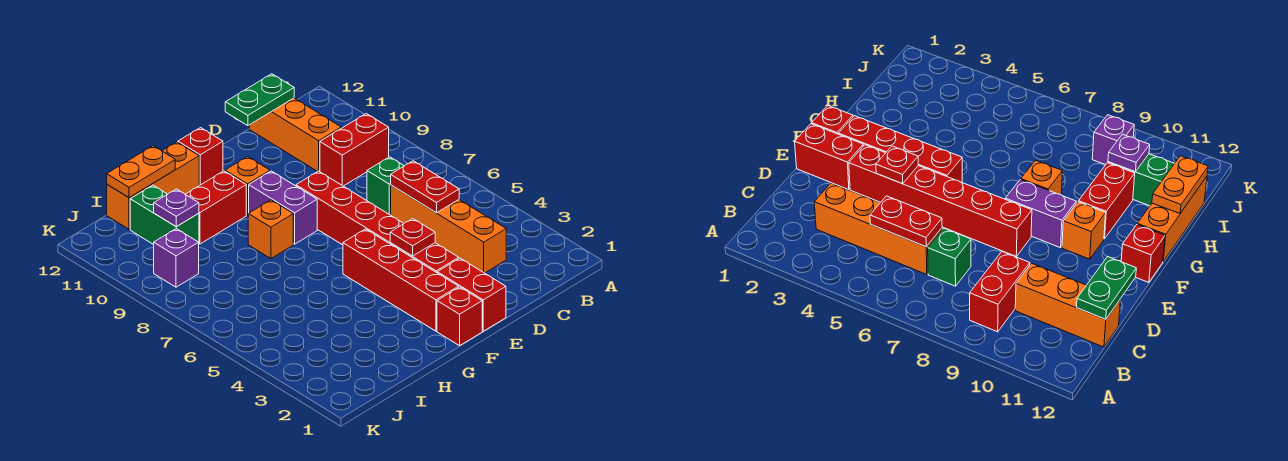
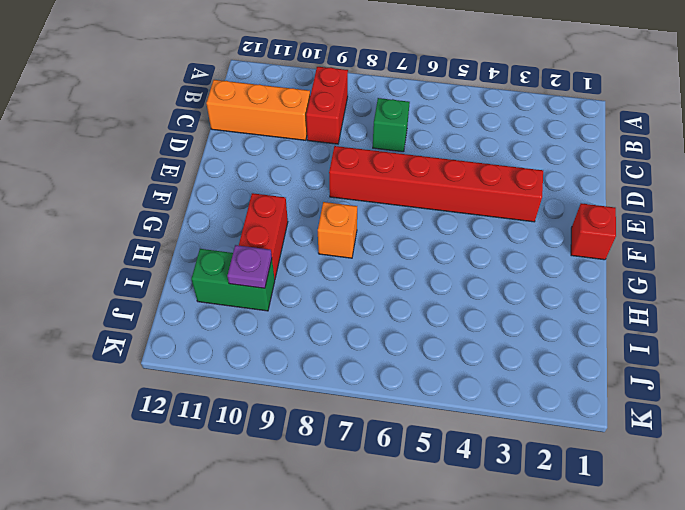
none -> orange brick C3:C6 level 1
none -> red brick E1:E2 level 1
none -> red brick F2:F5 level 1

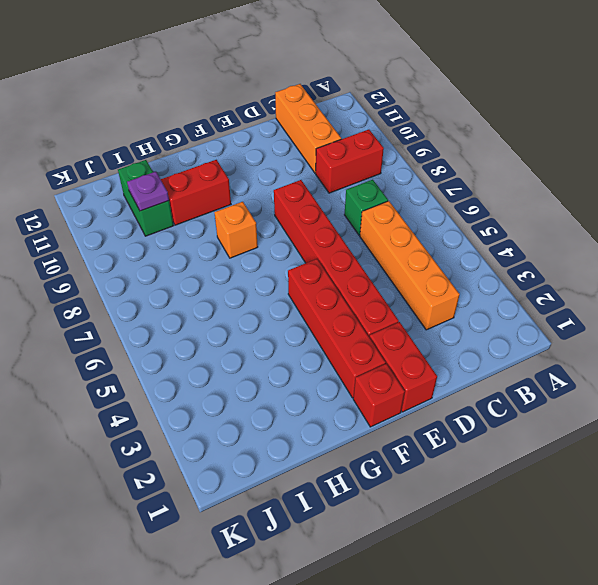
none -> purple brick F8:F9 level 1
none -> orange brick F10 level 1
none -> red brick F12 level 1

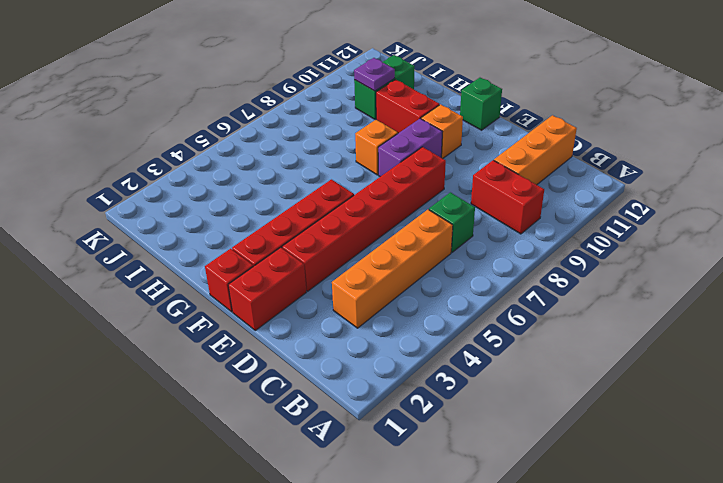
green brick F12 level 1 -> red brick F12 level 1
none -> orange brick G12:I12 level 1
none -> purple brick J9 level 1
none -> red plate C5:C6 level 2

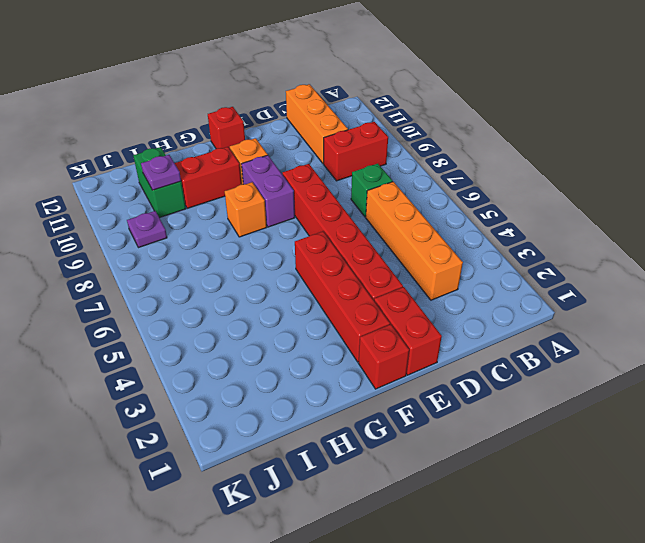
purple plate J9 level 1 -> purple brick J9 level 1
none -> orange brick G12:I12 level 1
none -> red plate C5:C6 level 2
none -> green plate C12:D12 level 2

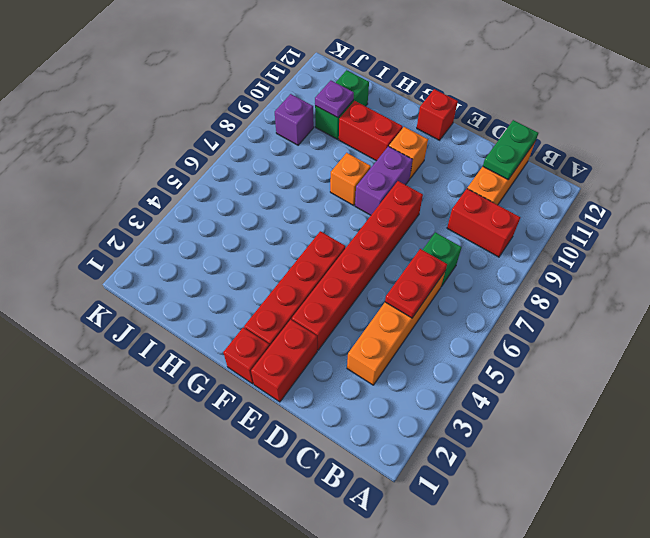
green plate C11:C12 level 2 -> green plate C12:D12 level 2
none -> orange brick G12:I12 level 1
none -> red plate E4 level 2
none -> orange plate H12:I12 level 2

